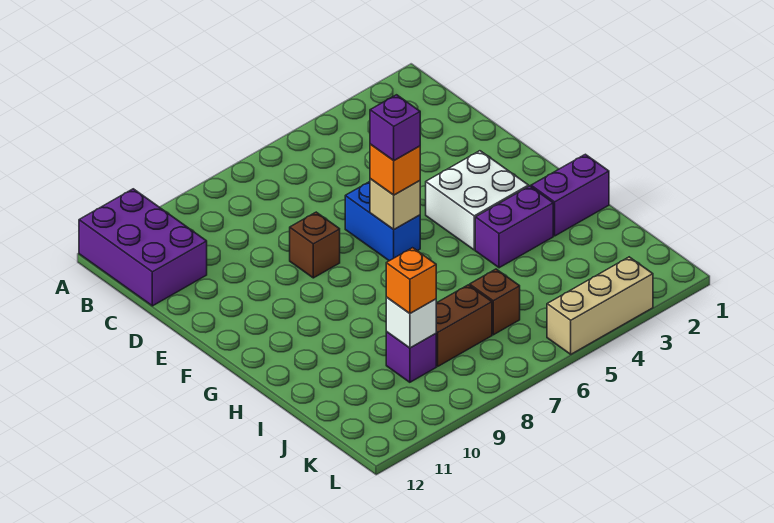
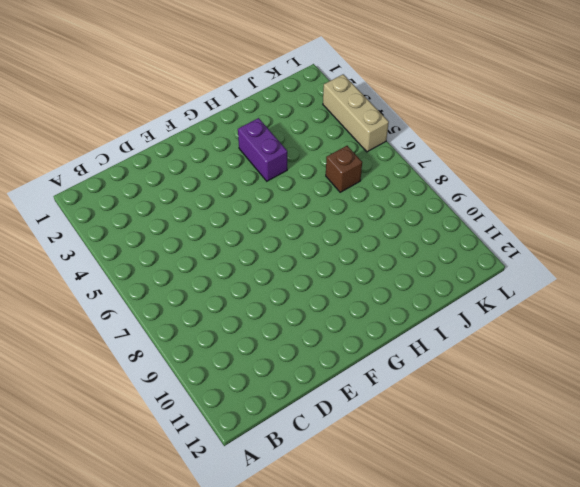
none -> purple brick A11:C12 level 1
none -> blue brick E6:F6 level 1
none -> brown brick E8 level 1

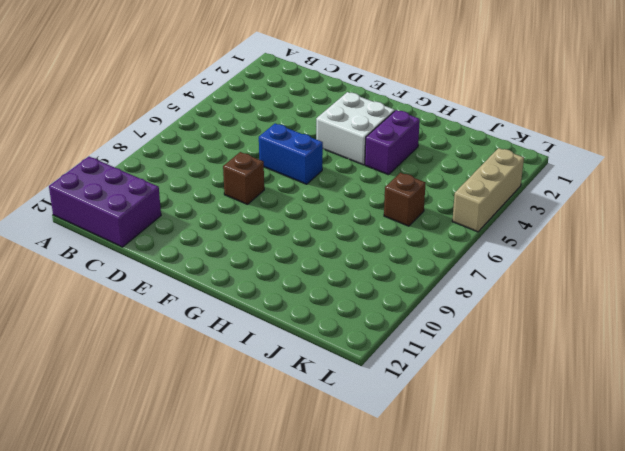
none -> purple brick H1:H2 level 1
none -> brown brick J7:J8 level 1
none -> purple brick J9 level 1

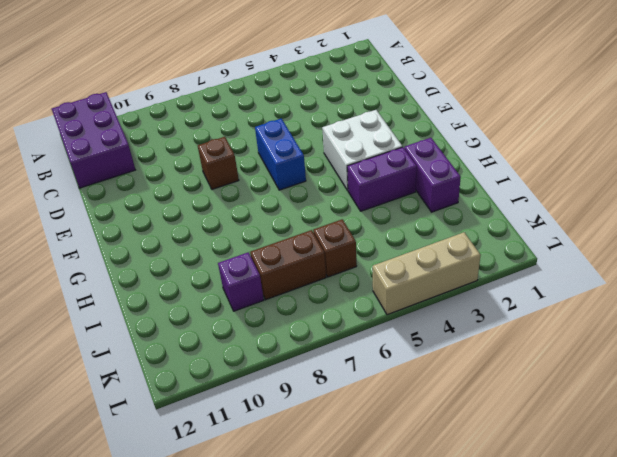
purple brick H2:I2 level 1 -> purple brick H1:H2 level 1
none -> tan brick F6 level 2
none -> white brick J9 level 2
none -> orange brick F6 level 3

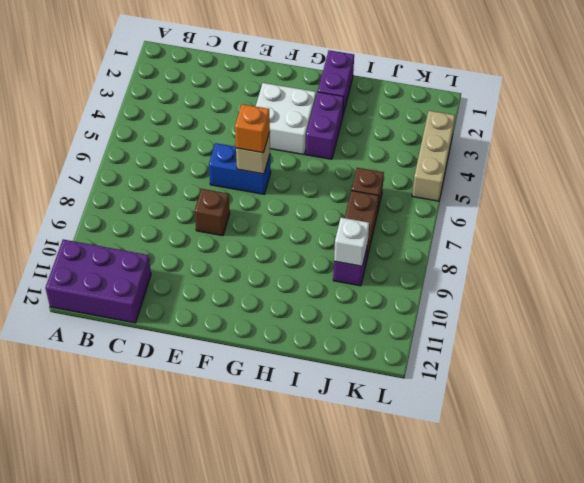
none -> orange brick J9 level 3
none -> purple brick F6 level 4

